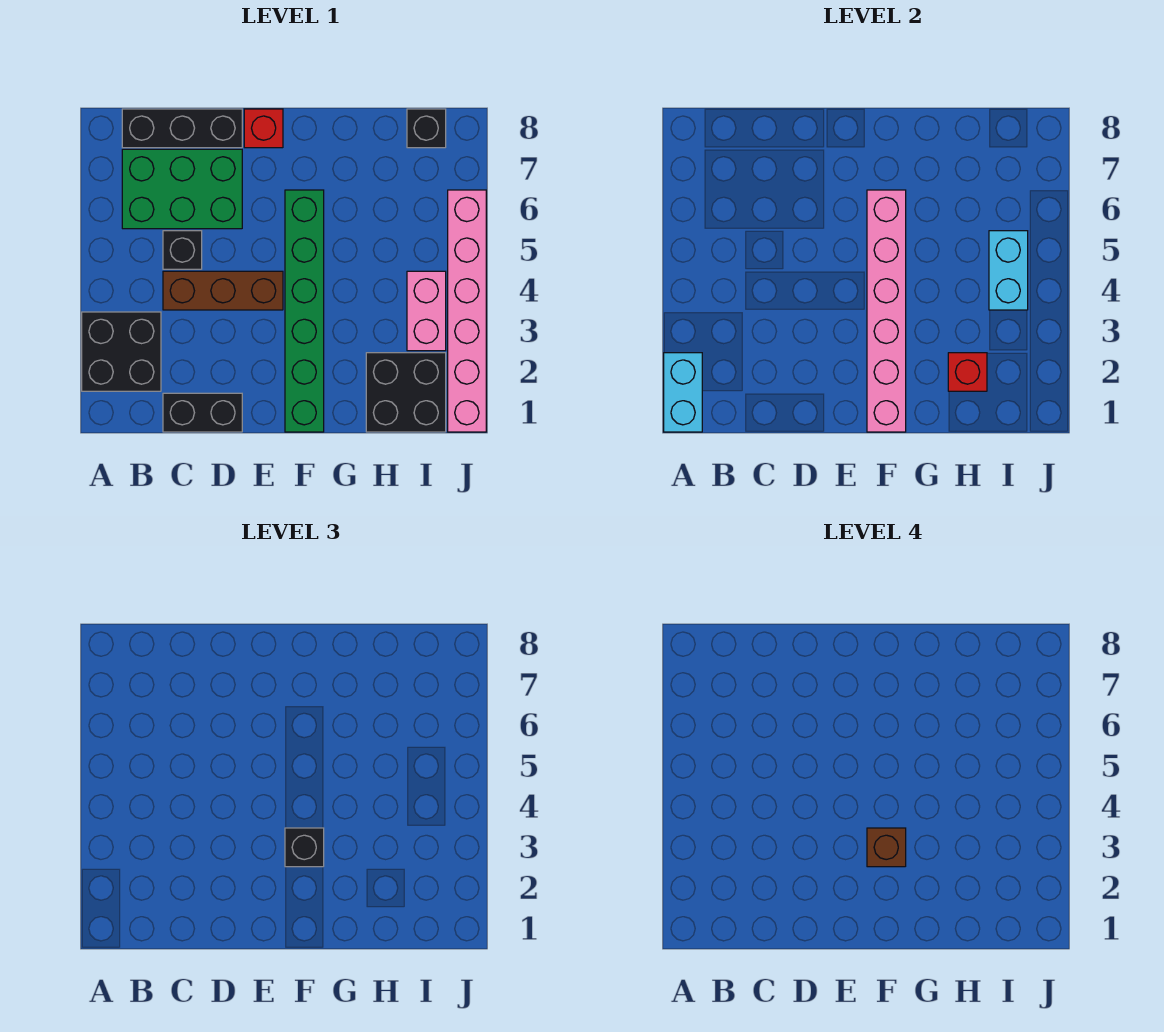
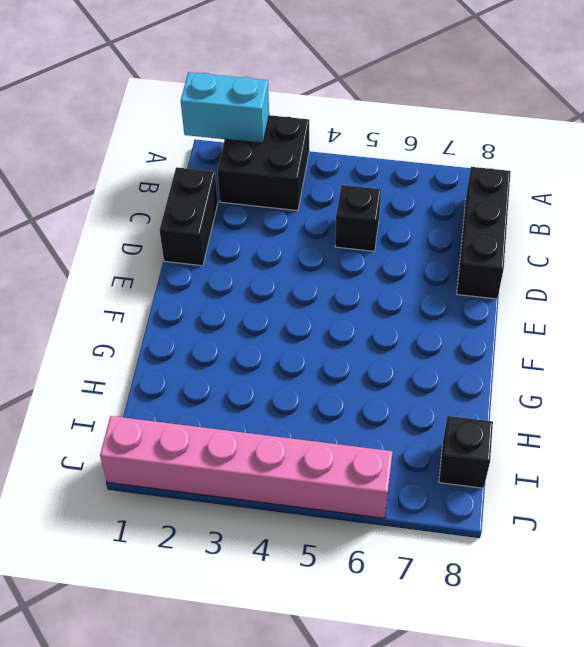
none -> green brick B6:D7 level 1
none -> brown brick C4:E4 level 1
none -> red brick E8 level 1

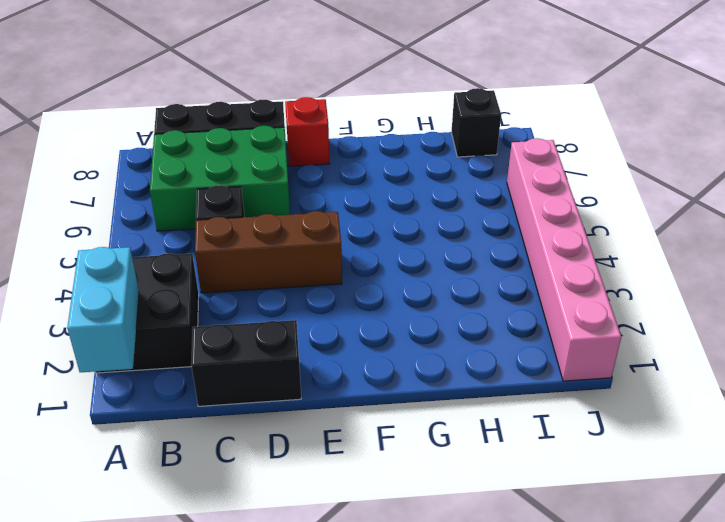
none -> green brick F1:F6 level 1
none -> black brick H1:I2 level 1
none -> pink brick I3:I4 level 1

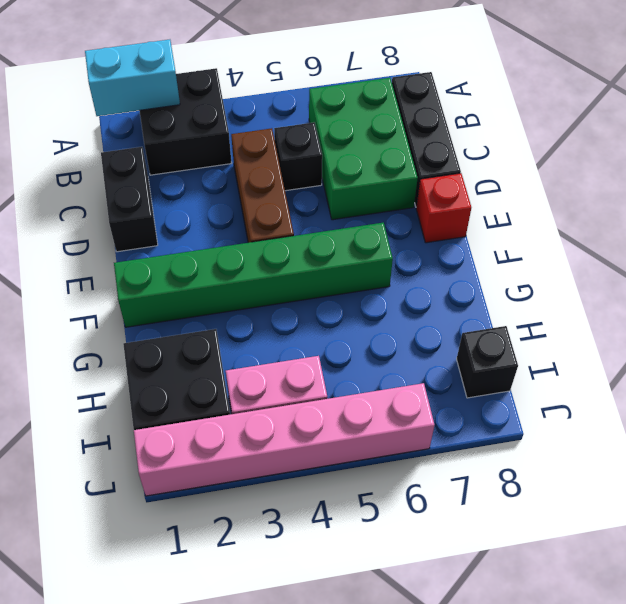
none -> pink brick F1:F6 level 2
none -> red brick H2 level 2
none -> cyan brick I4:I5 level 2

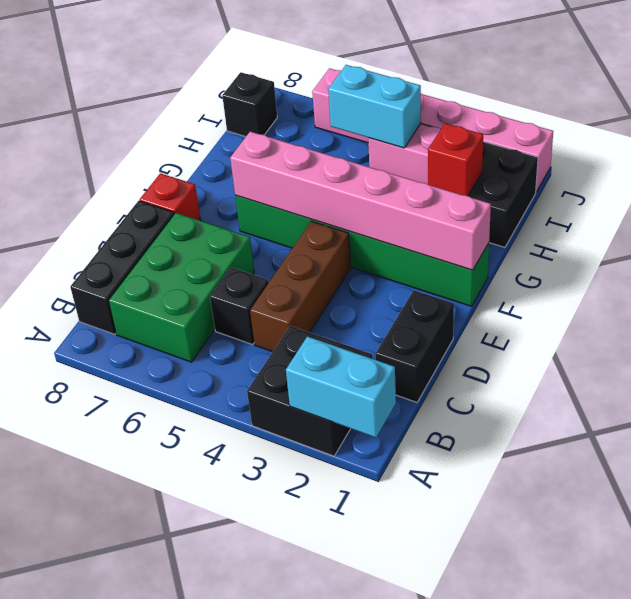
none -> black brick F3 level 3
none -> brown brick F3 level 4

